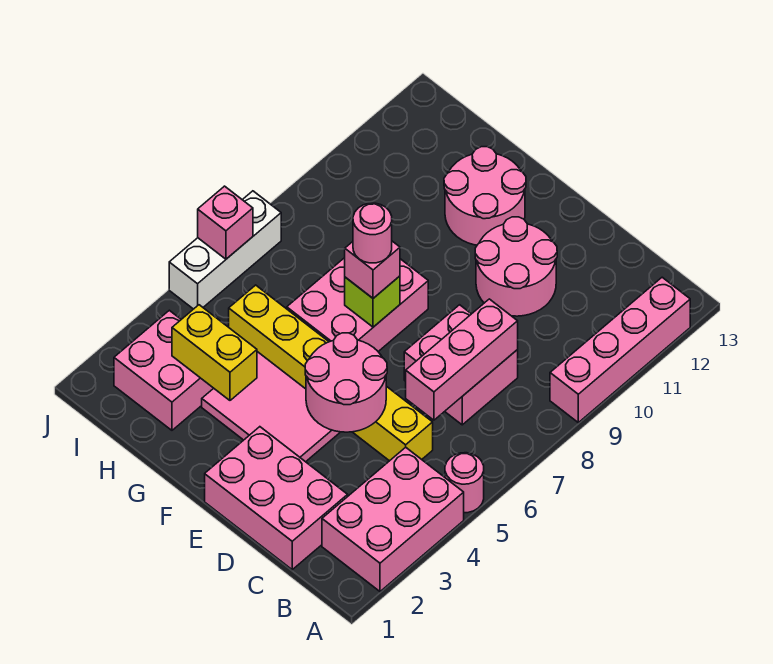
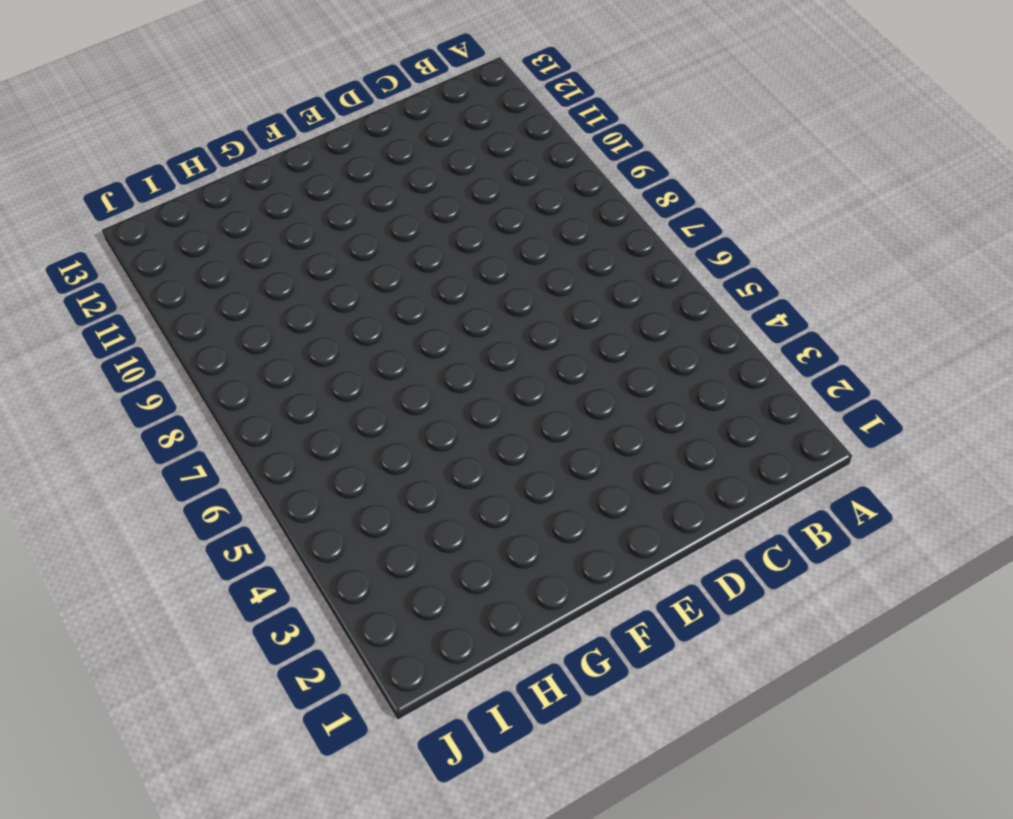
none -> pink brick A2:B4 level 1
none -> pink round brick A5 level 1
none -> pink brick A9:A12 level 1

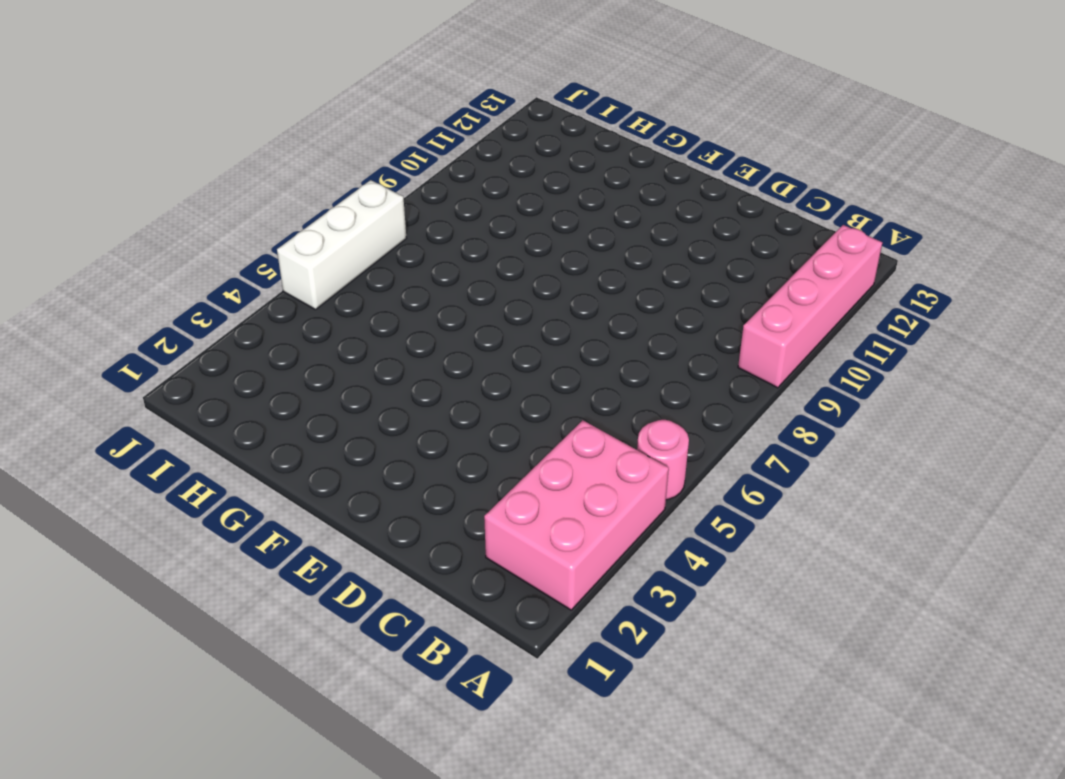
none -> pink brick C1:E2 level 1
none -> yellow brick C5:H5 level 1
none -> pink brick C7:D8 level 1

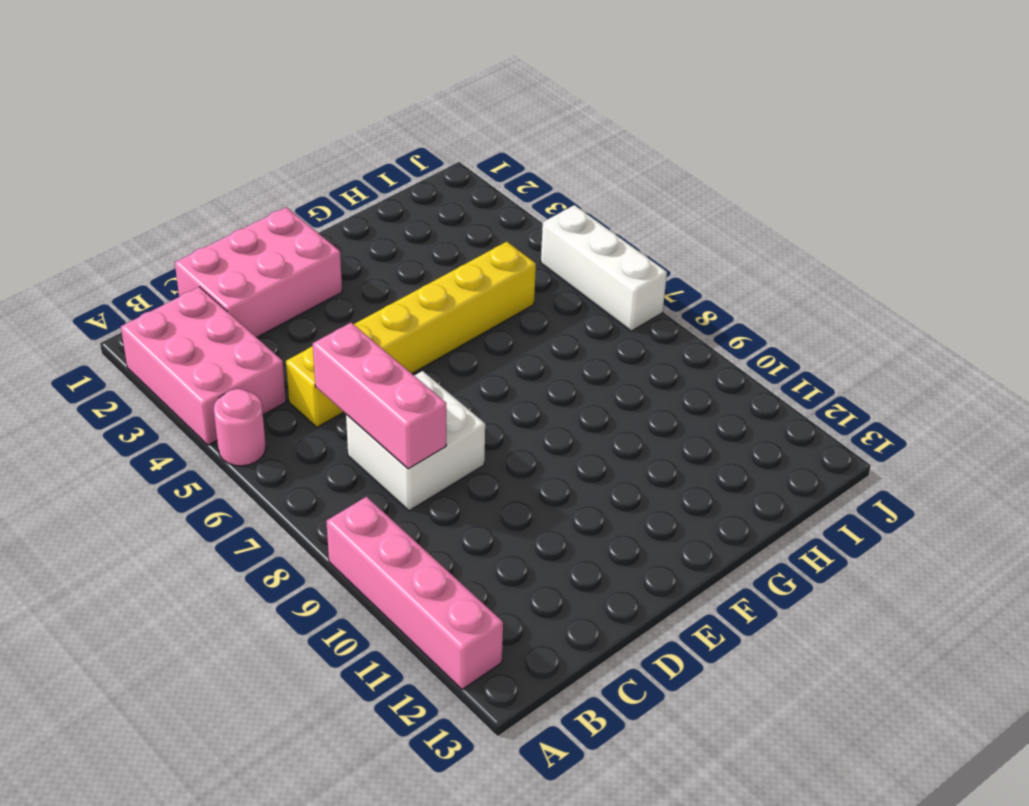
white brick C7:D8 level 1 -> pink brick C7:D8 level 1
none -> pink round brick D10:E11 level 1
none -> pink tile E3:G4 level 1
none -> pink brick F6:G8 level 1

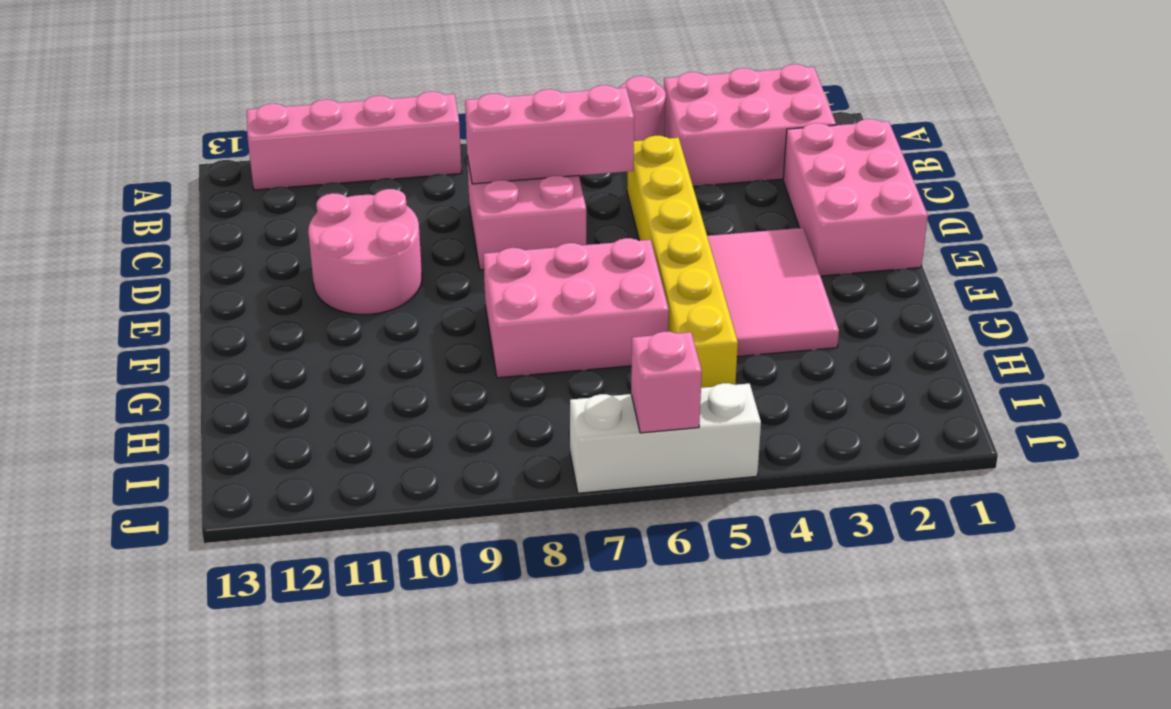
none -> pink round brick F11:G12 level 1
none -> pink brick H2:I3 level 1
none -> pink round brick D4:E5 level 2

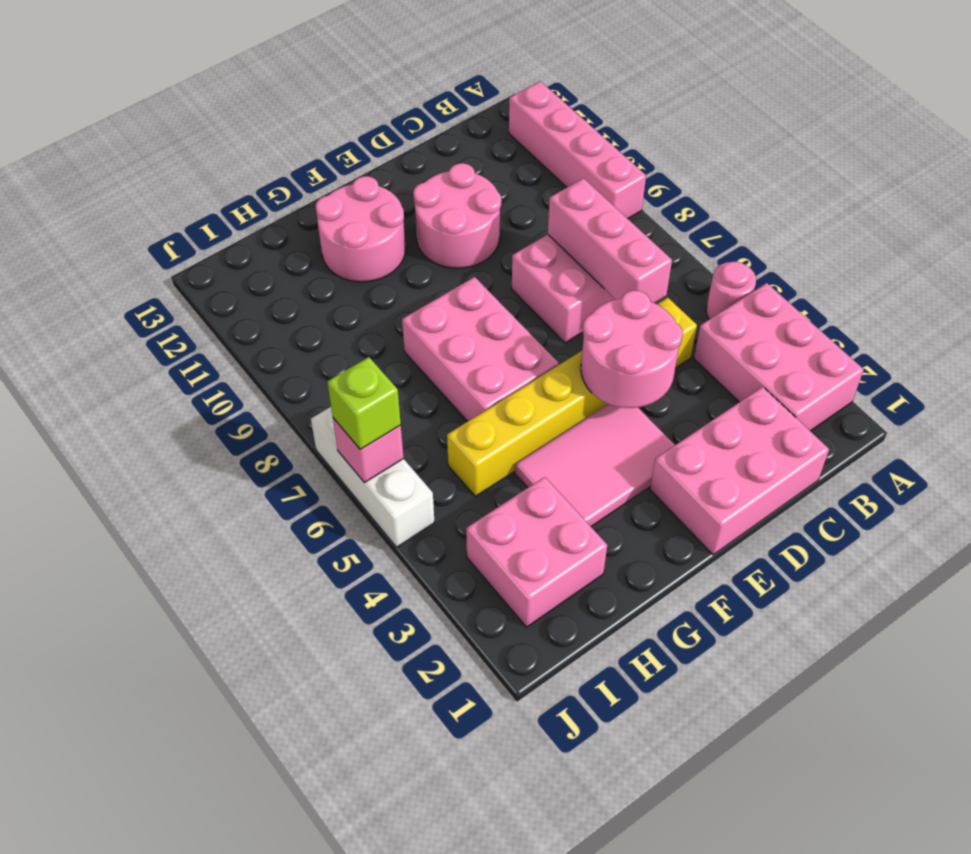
lime brick J6 level 3 -> lime brick F7 level 2
none -> yellow brick G3:H3 level 2
none -> pink brick F7 level 3
none -> pink round brick F7 level 4

